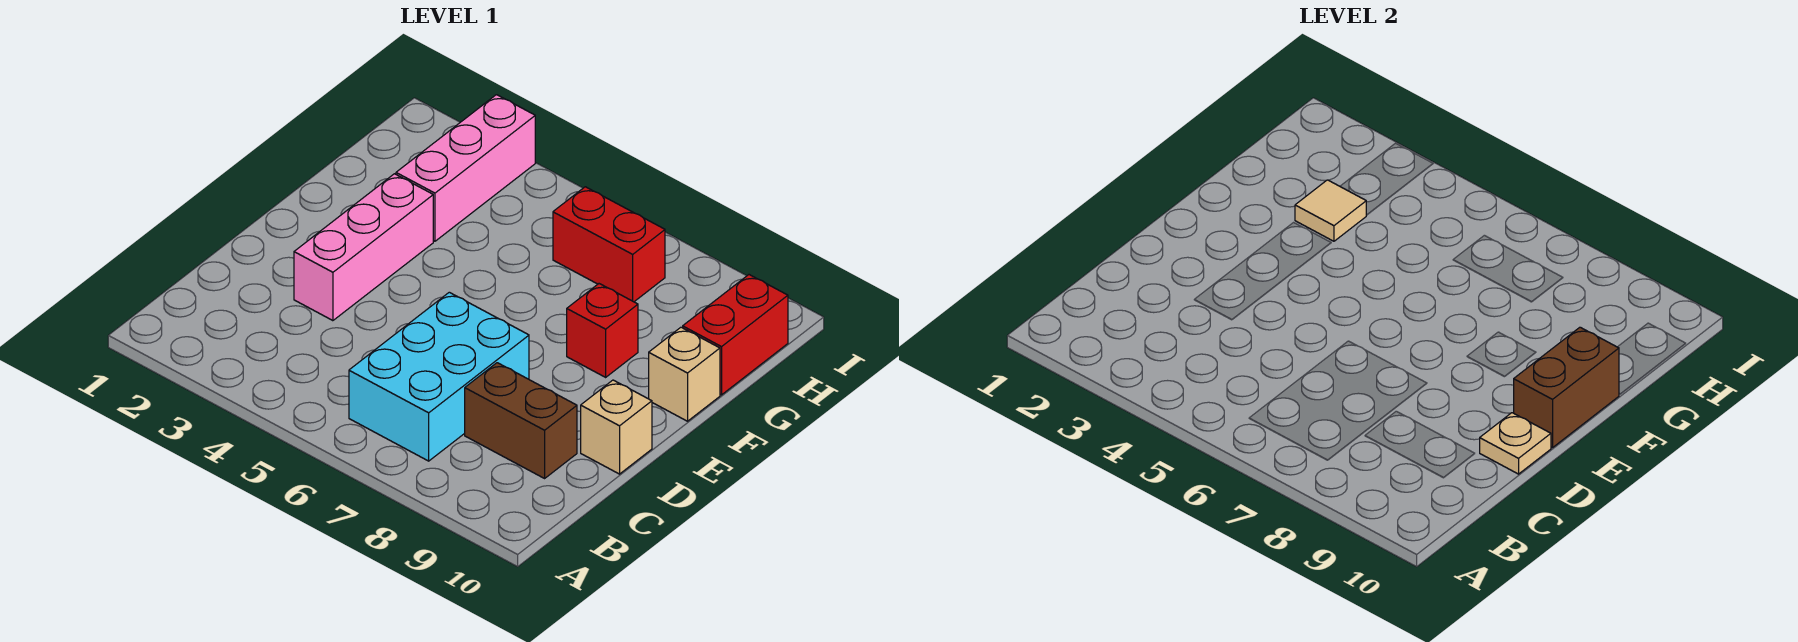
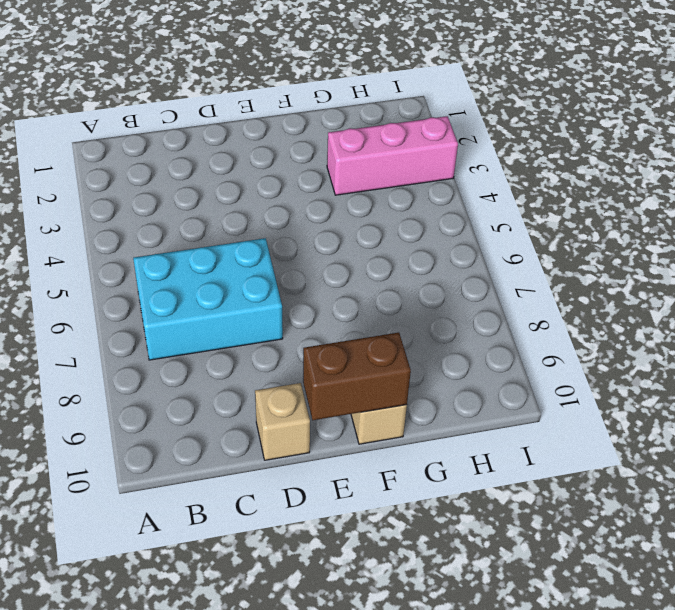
none -> brown brick C8:C9 level 1
none -> pink brick D3:F3 level 1
none -> red brick F8 level 1

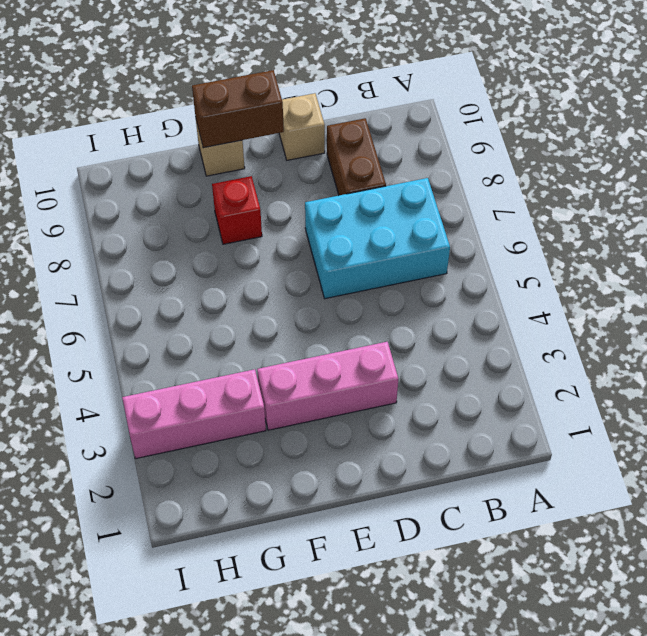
none -> red brick G10:H10 level 1
none -> red brick H6:H7 level 1
none -> tan plate D10 level 2

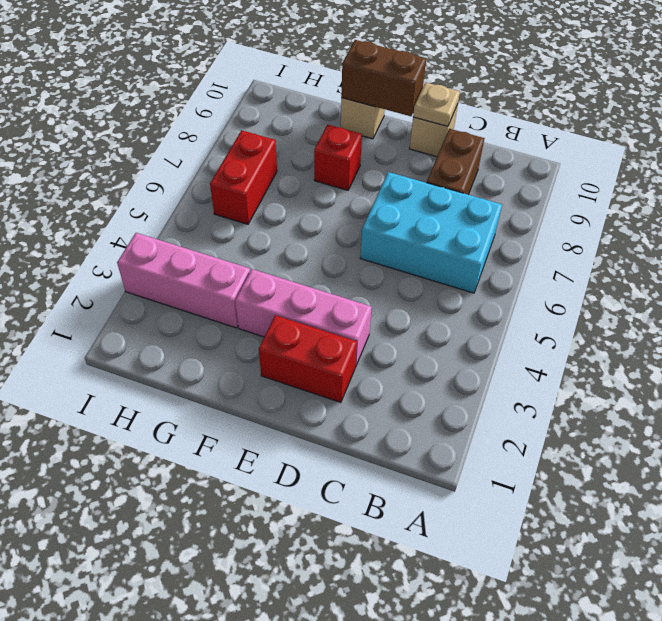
red brick D2:E2 level 1 -> red brick G10:H10 level 1
none -> tan tile G3 level 2

